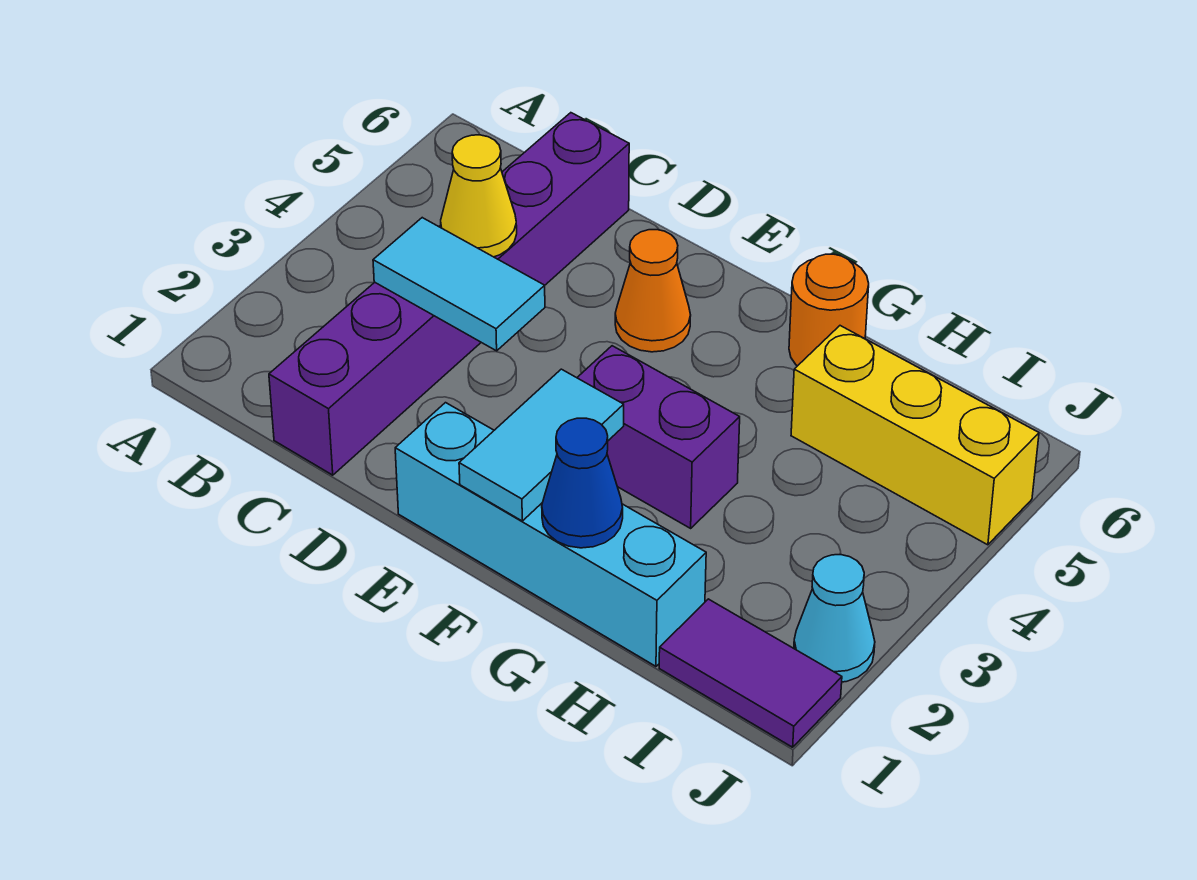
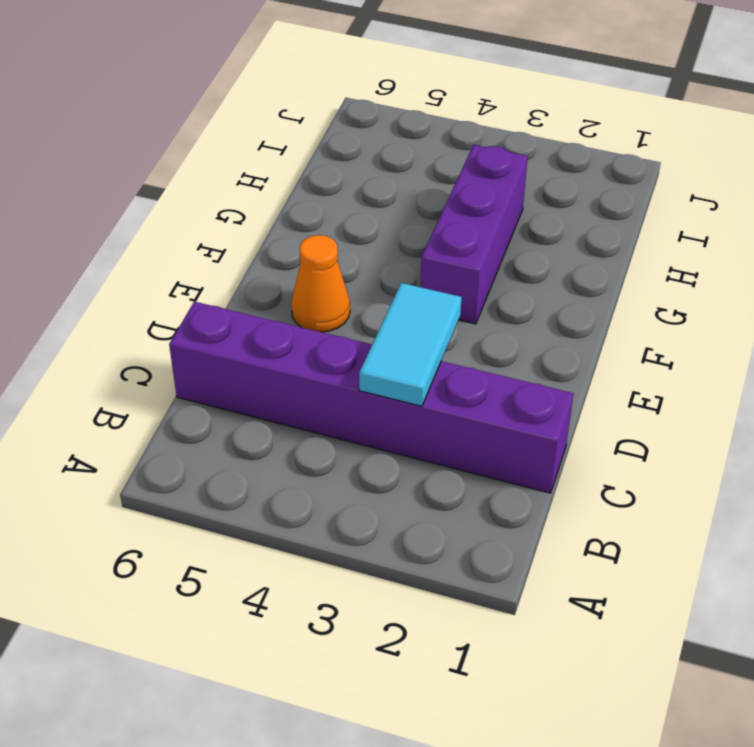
purple brick F3:H3 level 1 -> purple brick F3:G3 level 1
none -> cyan brick E1:H1 level 1
none -> orange round brick G6 level 1
none -> yellow brick H5:J5 level 1

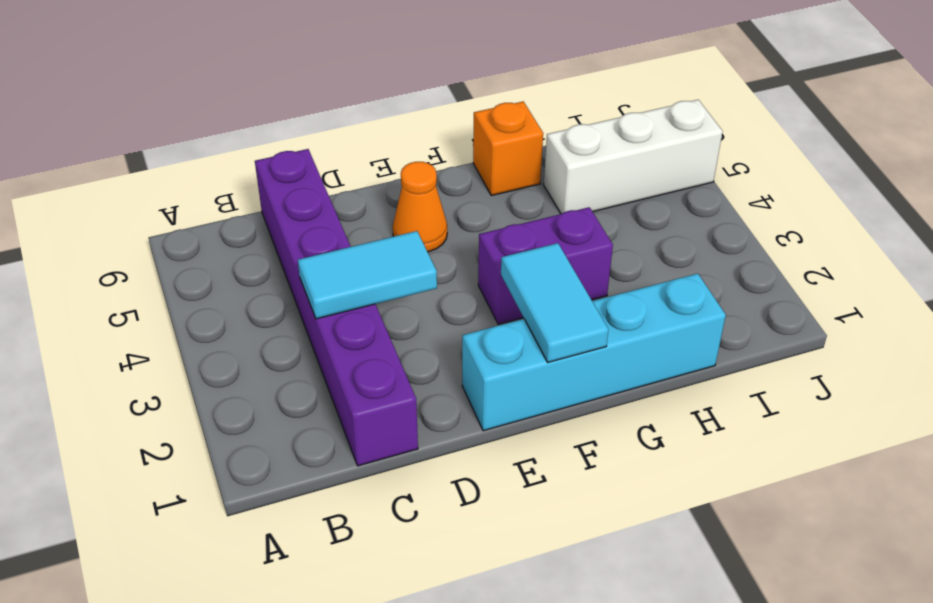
orange brick G6 level 1 -> orange round brick G6 level 1
white brick H5:J5 level 1 -> yellow brick H5:J5 level 1
none -> purple tile I1:J1 level 1
none -> cyan cone J2 level 1
none -> yellow cone C4 level 2

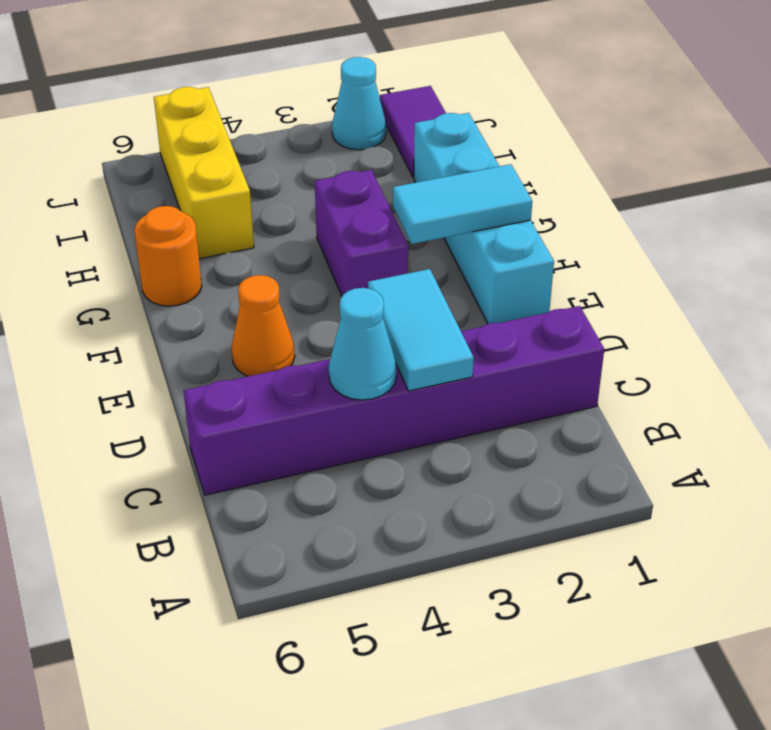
cyan cone C4 level 2 -> yellow cone C4 level 2
none -> blue cone G1 level 2

